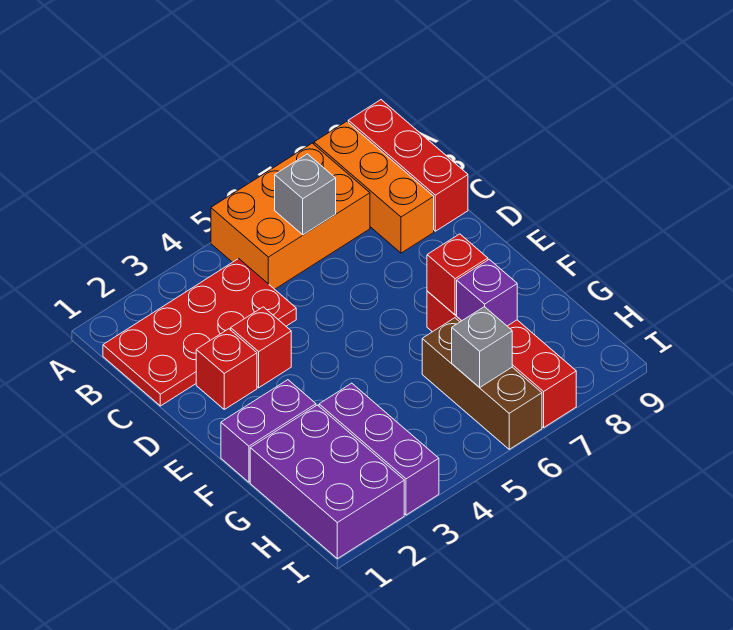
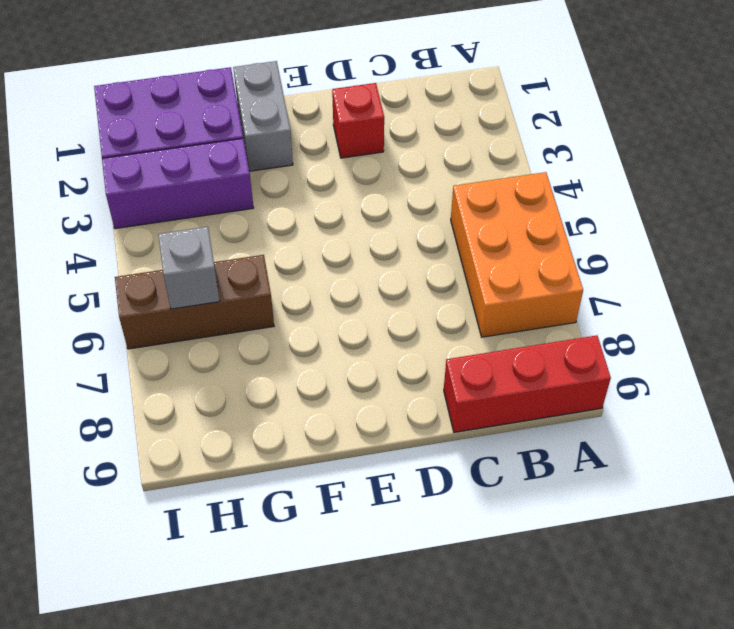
grey brick F1:F2 level 1 -> purple brick F1:F2 level 1
none -> orange brick A8:C8 level 1
none -> red plate B1:C4 level 1
none -> red brick D3 level 1

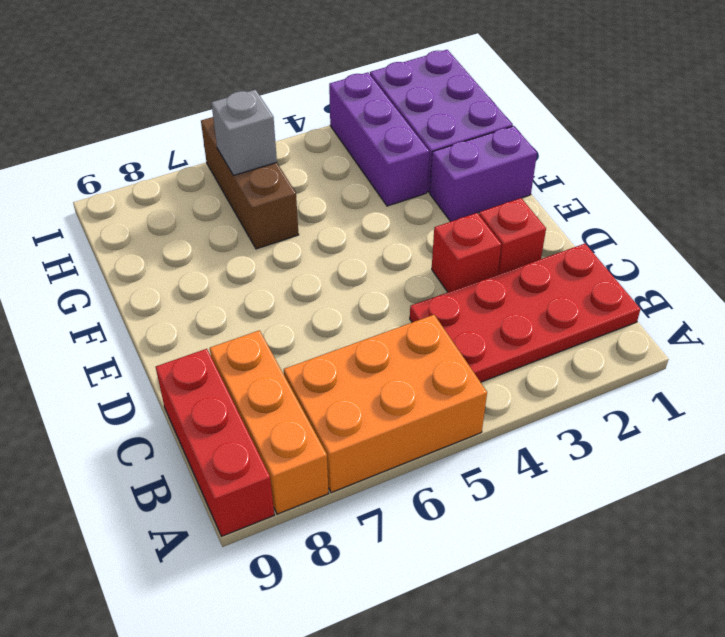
none -> red brick F7:I7 level 1
none -> grey brick B6 level 2
none -> red brick F7 level 2

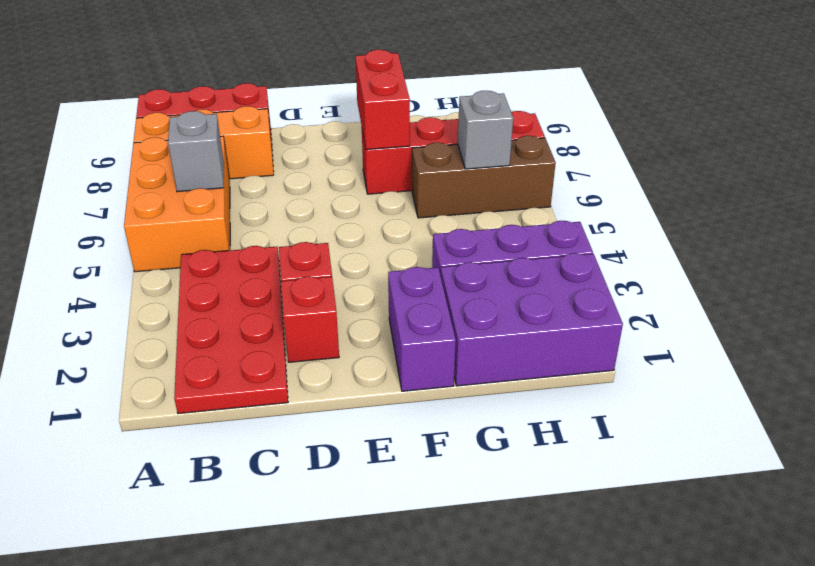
red brick F7:F8 level 2 -> red brick F7 level 2
none -> purple brick G7 level 2

